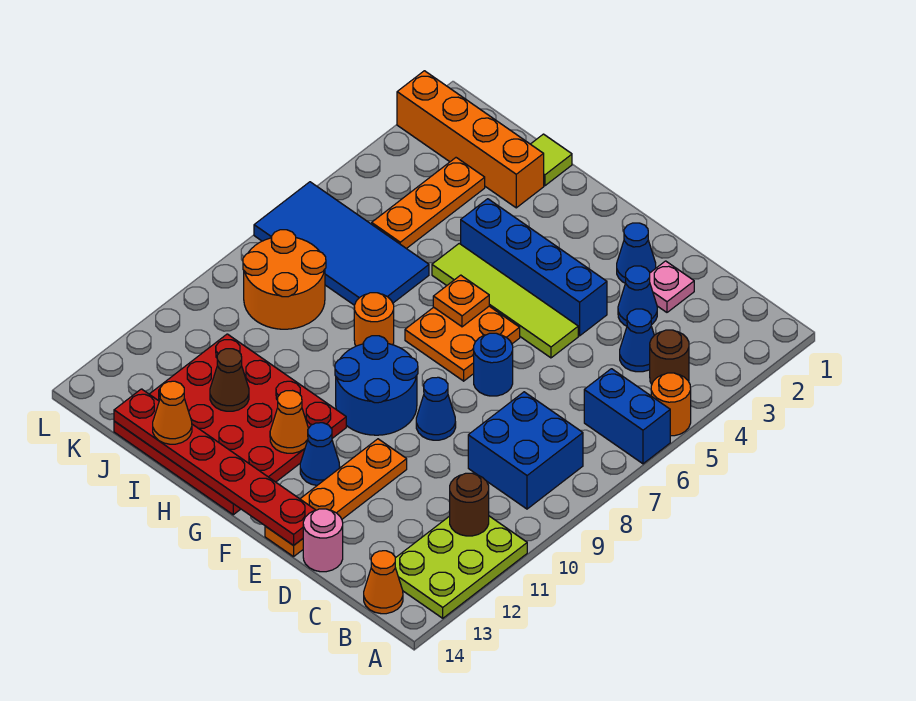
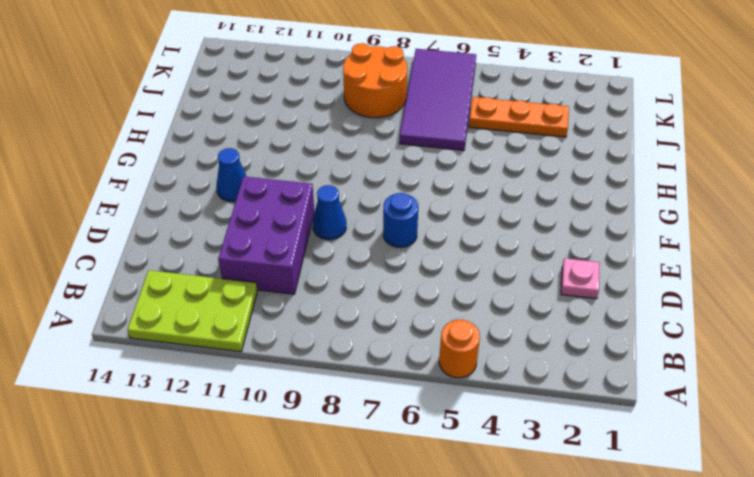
purple brick C10:E11 level 1 -> orange plate E11:E14 level 1
purple tile I6:L7 level 1 -> blue tile I6:L7 level 1
none -> blue brick A6:B6 level 1
none -> brown round brick B4 level 1
none -> blue brick B8:C9 level 1
none -> orange cone B14 level 1

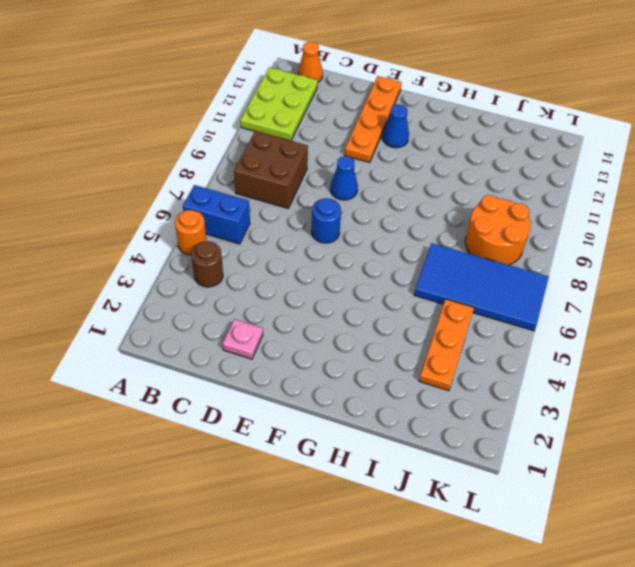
brown brick B8:C9 level 1 -> blue brick B8:C9 level 1
none -> blue cone C4 level 1
none -> blue cone D3 level 1
none -> pink round brick D14 level 1
none -> blue cone E2 level 1

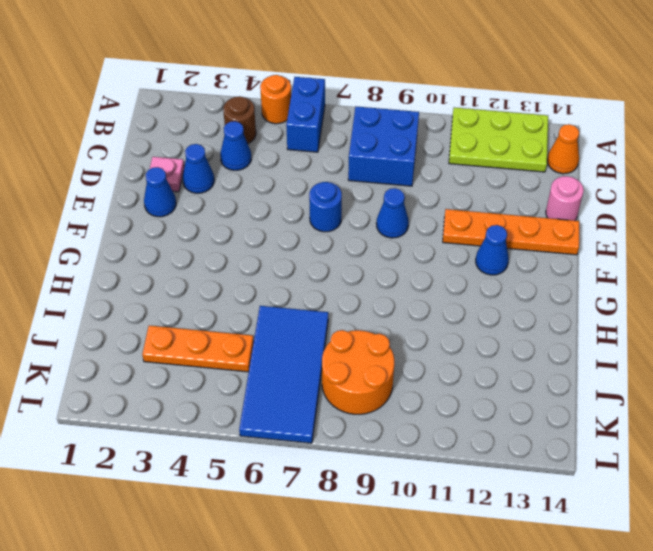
none -> blue brick E4:H4 level 1
none -> lime tile E5:H5 level 1
none -> orange plate F6:G7 level 1
none -> blue round brick F9:G10 level 1

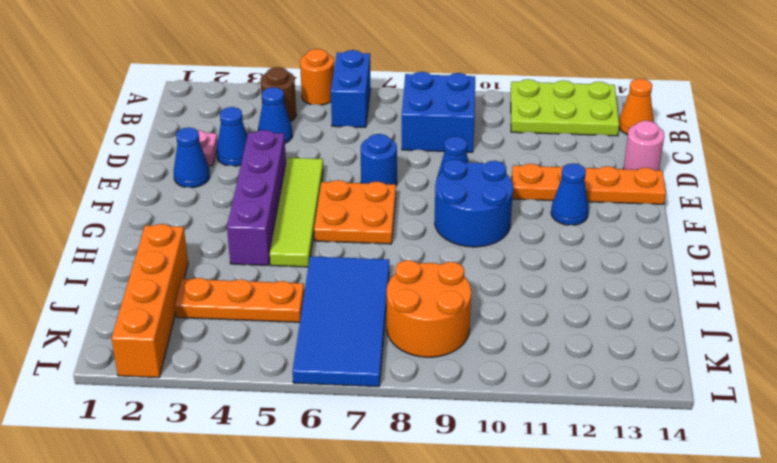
purple brick E4:H4 level 1 -> blue brick E4:H4 level 1
none -> red plate G11:J14 level 1
none -> orange round brick H8 level 1
none -> lime tile I1 level 1
none -> brown round brick B11 level 2

